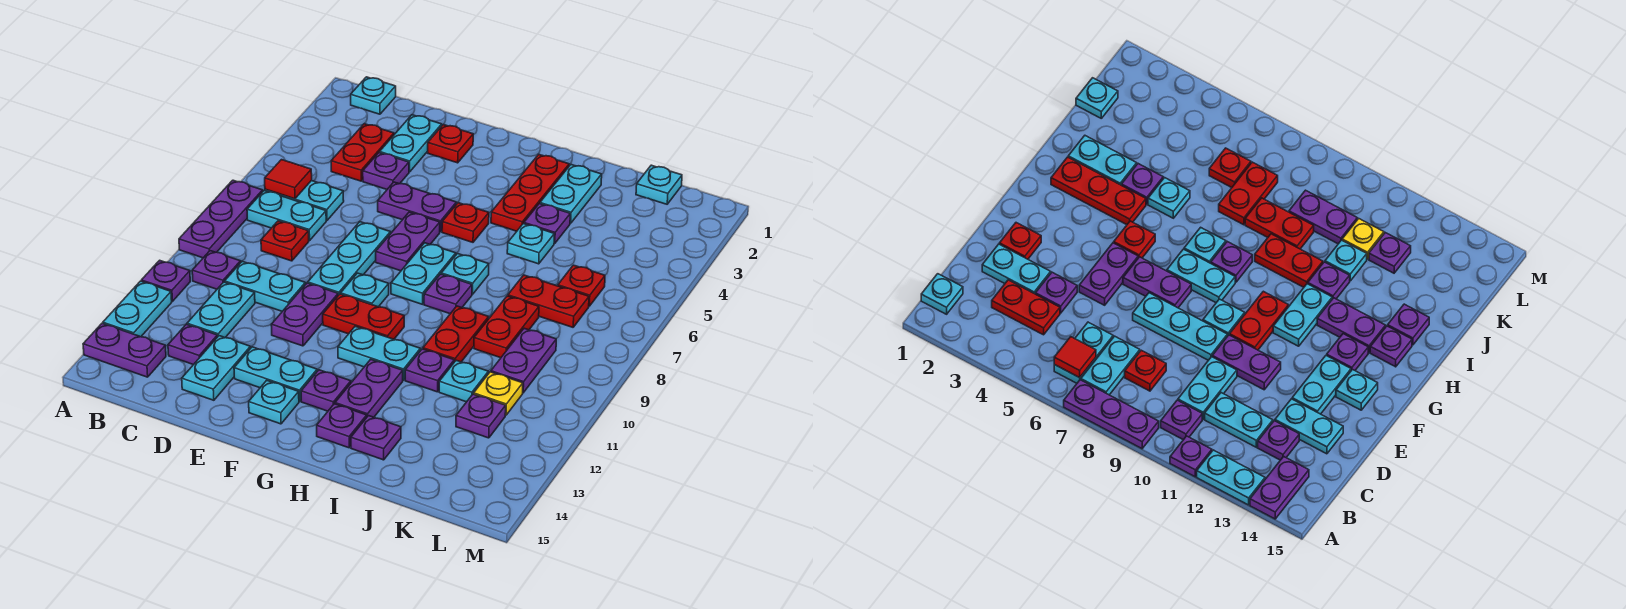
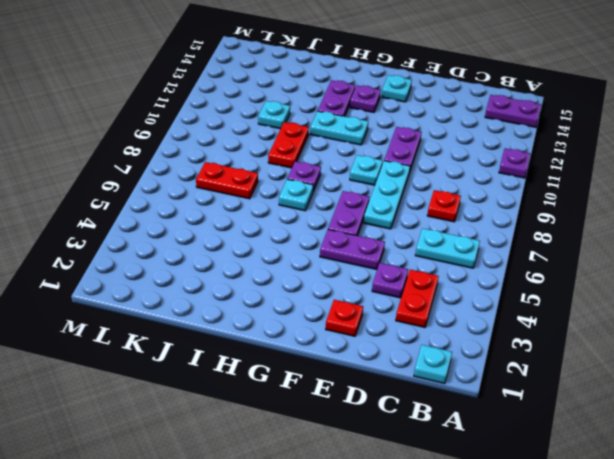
none -> purple plate A7:A9 level 1
none -> cyan plate A12:A13 level 1
none -> cyan plate B7:C7 level 1
none -> purple plate B10 level 1

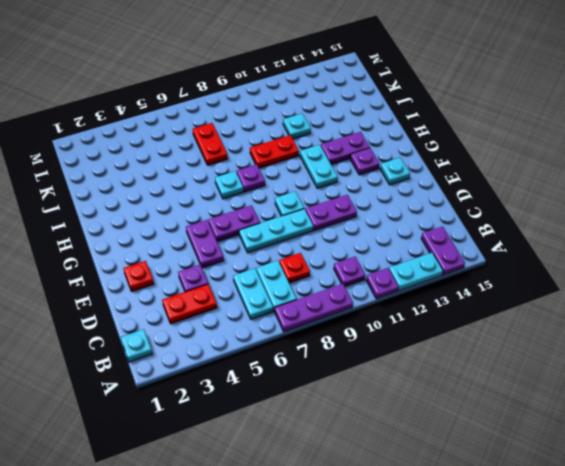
none -> cyan plate C10:D10 level 1
none -> cyan plate C11:C12 level 1
none -> purple plate C13 level 1
none -> cyan plate D2:D3 level 1

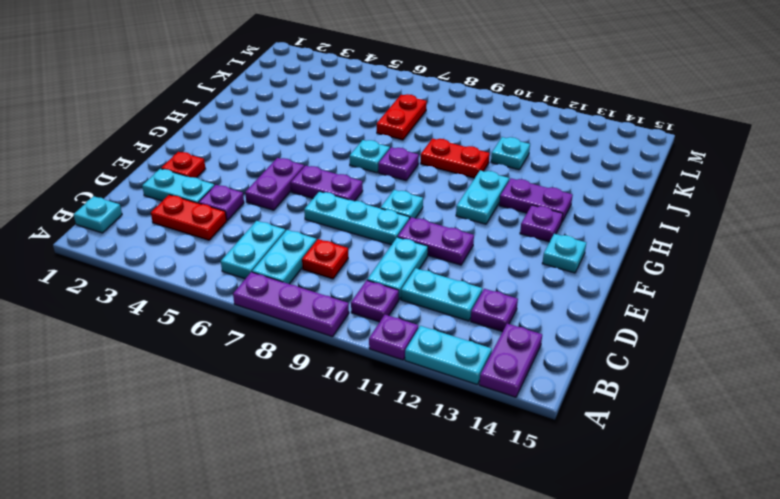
none -> cyan plate D13:D14 level 1
none -> cyan plate E13:F13 level 1
none -> red plate F10:G10 level 1
none -> red plate G5 level 1

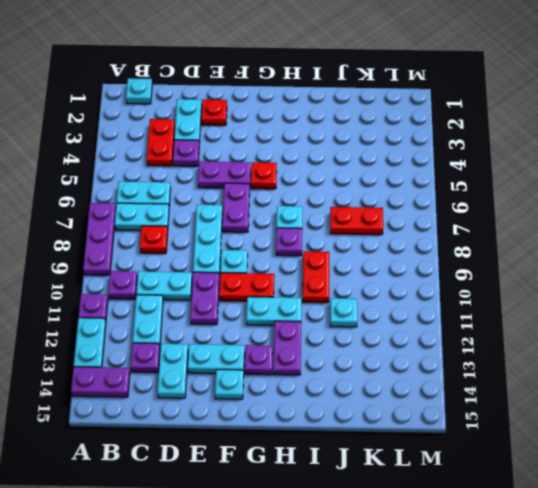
none -> cyan plate G7:G8 level 1
none -> red plate H2:H4 level 1
none -> purple plate H14 level 1
none -> cyan plate I2:I3 level 1

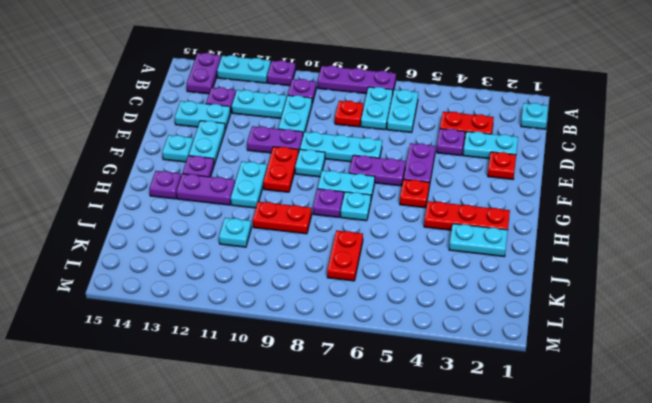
none -> purple plate I4 level 1
none -> cyan plate I5 level 1
none -> purple plate I11 level 1
none -> purple plate I14 level 1

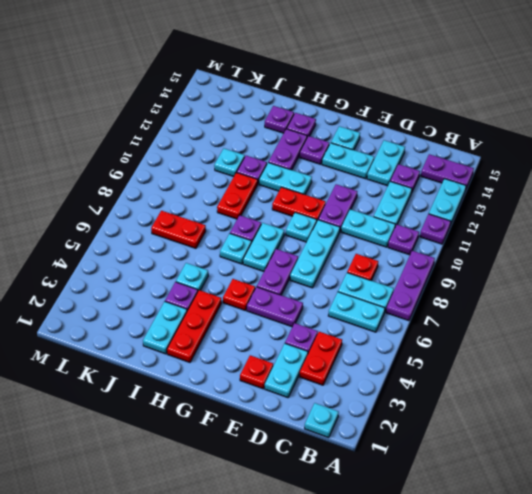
none -> red plate J8:J9 level 1
none -> cyan plate K1 level 1
none -> red plate K6 level 1
none -> purple plate K9:K10 level 1

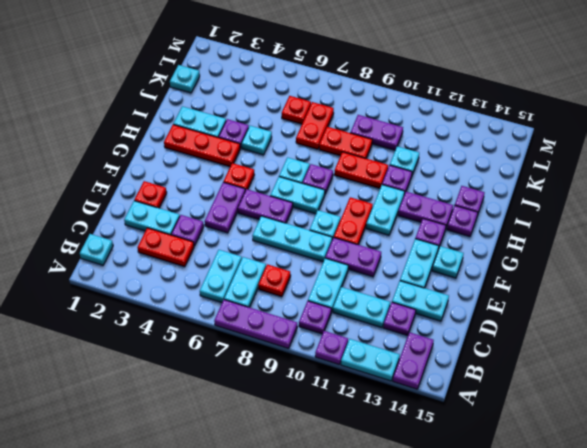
none -> yellow plate K11 level 1
none -> purple plate K12 level 1
none -> red tile B6 level 2

